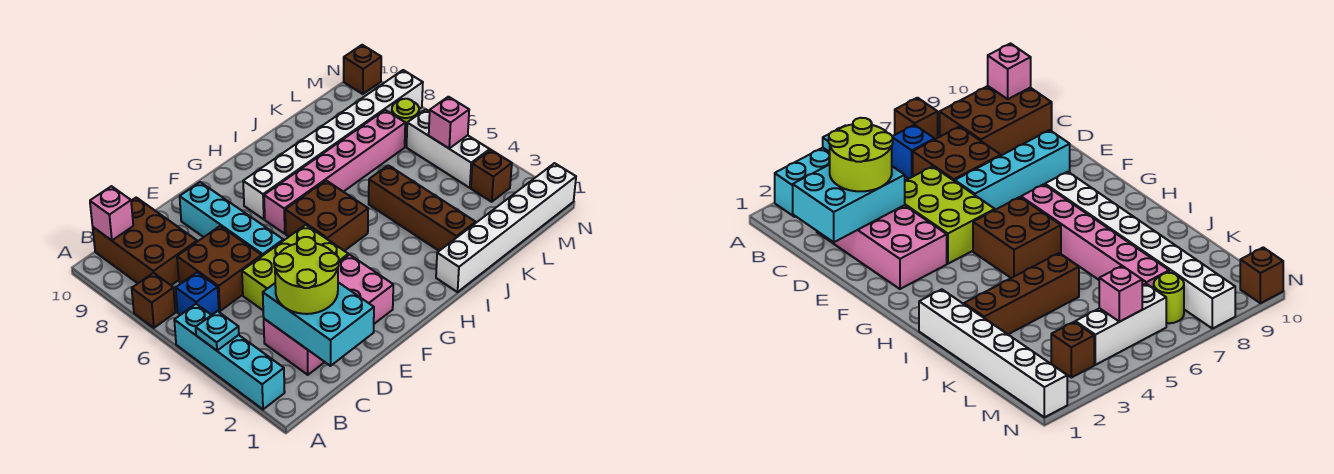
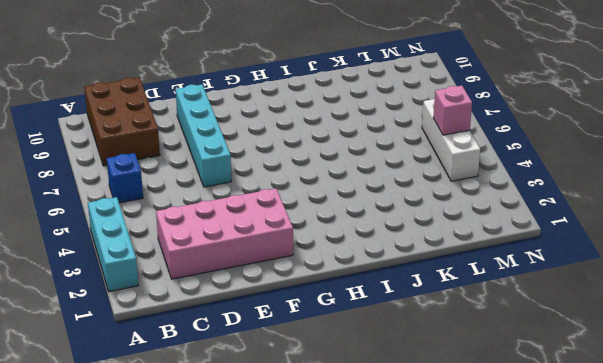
cyan brick A2:A4 level 1 -> cyan brick A2:A5 level 1
none -> brown brick A7 level 1
none -> brown brick C6:D7 level 1
none -> lime brick D4:F5 level 1

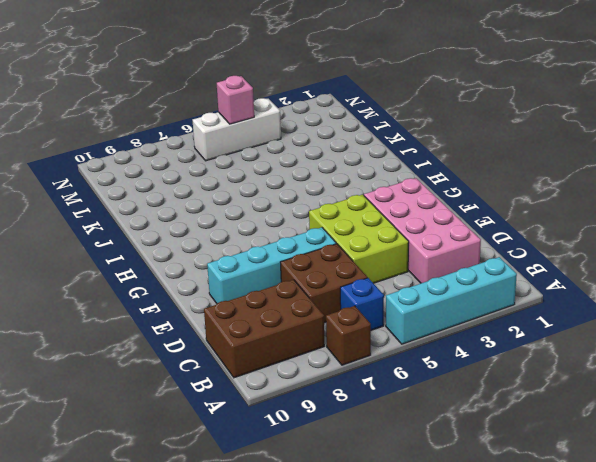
none -> brown brick G5:H6 level 1
none -> pink brick G7:L7 level 1
none -> white brick G8:N8 level 1

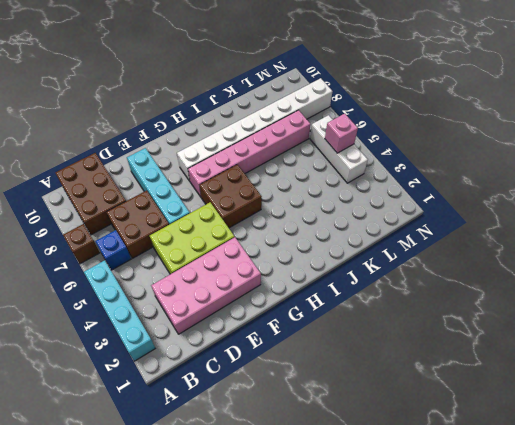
none -> white brick I1:N1 level 1
none -> brown brick J2:J5 level 1
none -> brown brick M3 level 1

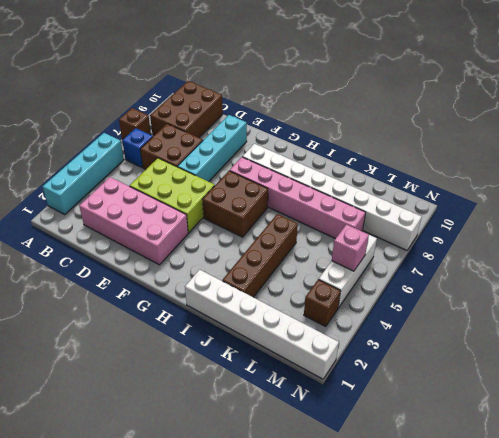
none -> lime round brick M7 level 1
none -> brown brick N10 level 1
none -> cyan plate A4 level 2

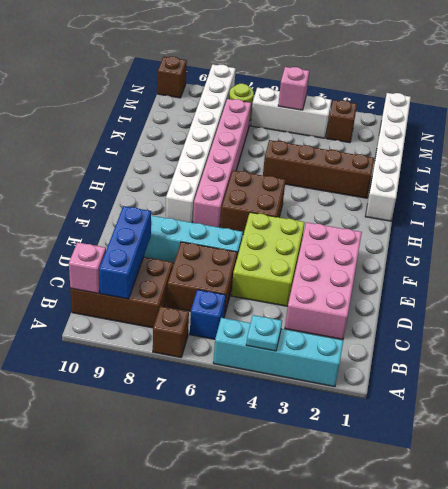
blue brick B9:D9 level 2 -> none
none -> cyan brick C1:D3 level 2
none -> lime round brick C2:D3 level 3

